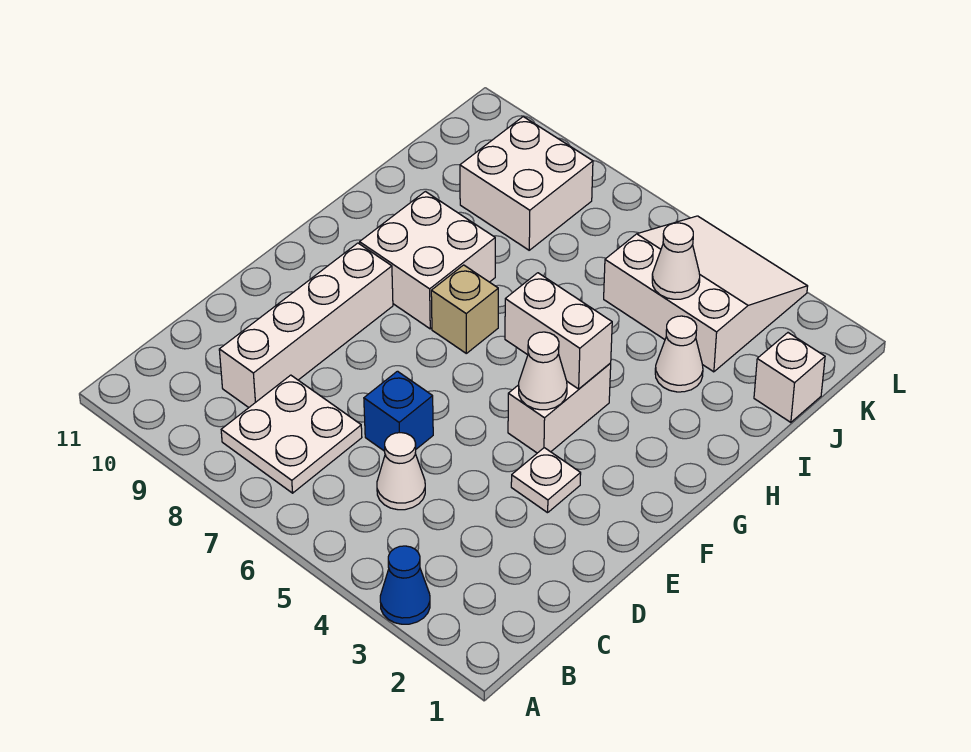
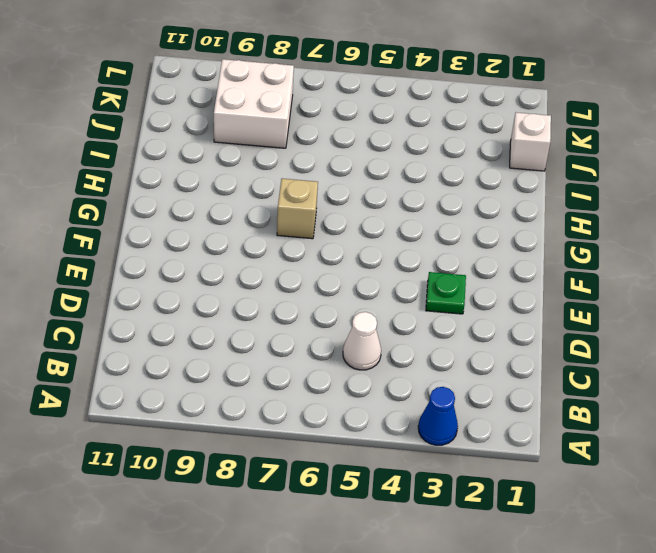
green plate E3 level 1 -> white plate E3 level 1
none -> white plate B7:C8 level 1
none -> white brick C9:F9 level 1
none -> blue brick D6 level 1

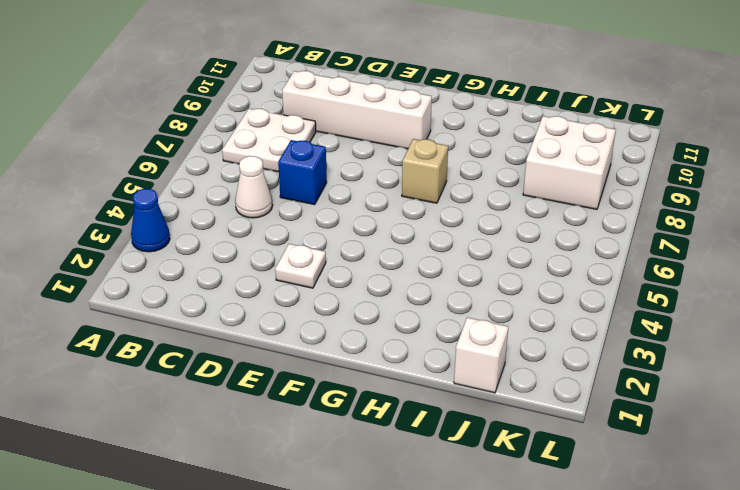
none -> white brick F4:G4 level 1
none -> white brick G8:H9 level 1
none -> white cone I3 level 1

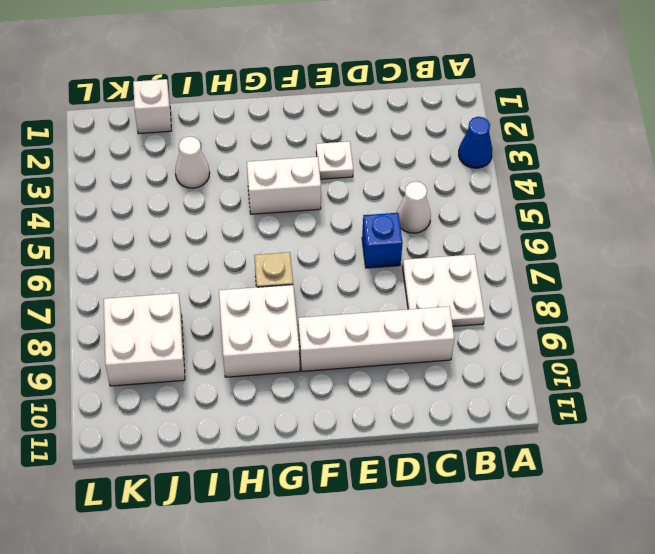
none -> white slope J3:L5 level 1 top J
none -> white cone F4 level 2
none -> white brick G4:G5 level 2

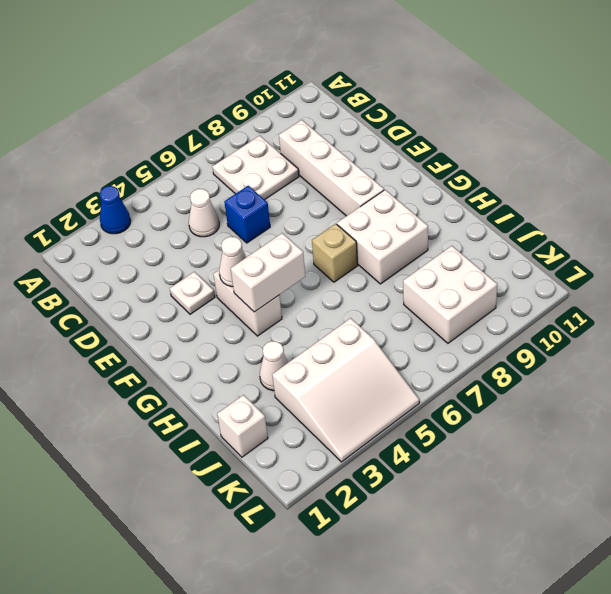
none -> white cone J4 level 2

